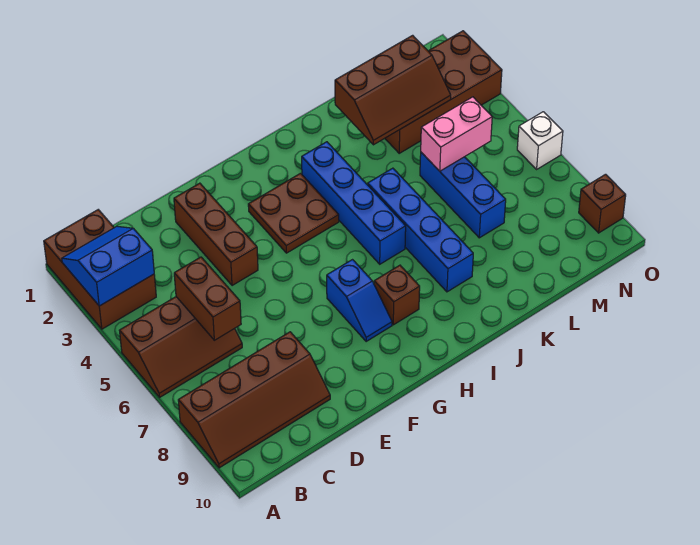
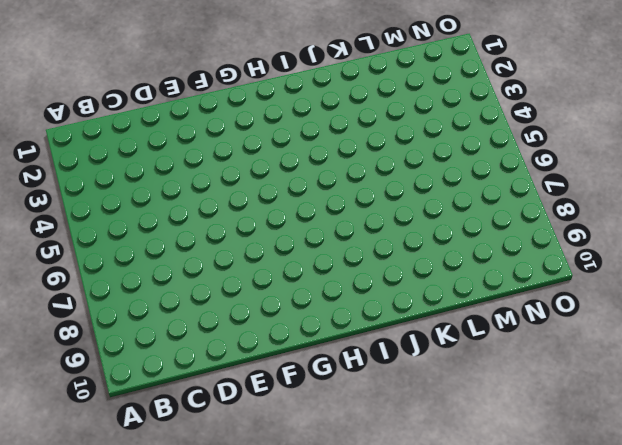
none -> brown brick A1:B3 level 1
none -> brown slope A5:C6 level 1 top 5
none -> brown slope A8:D9 level 1 top 8

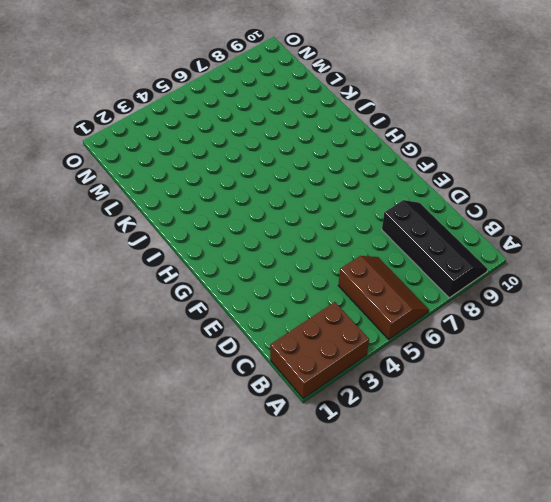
black slope A8:D9 level 1 top 8 -> brown slope A8:D9 level 1 top 8
none -> brown brick E2:E4 level 1
none -> brown plate G3:H4 level 1
none -> blue slope G7:G8 level 1 top 7

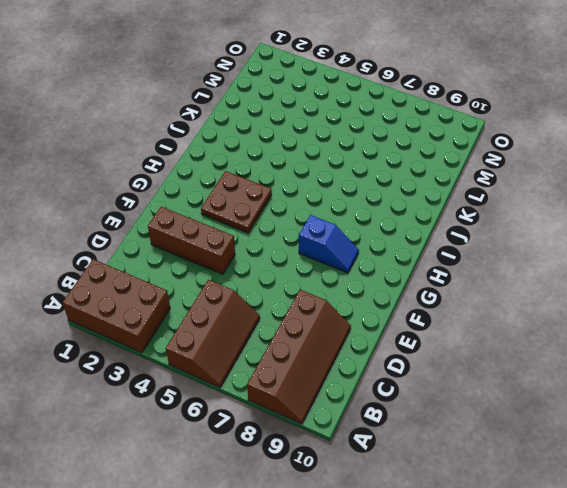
none -> brown brick H8 level 1
none -> blue brick I3:I6 level 1
none -> blue brick J5:J8 level 1

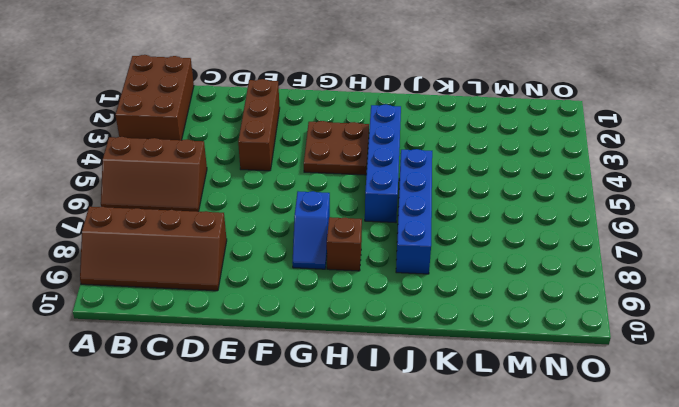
none -> brown brick L2:O3 level 1
none -> blue brick L5:L7 level 1
none -> white brick O6 level 1

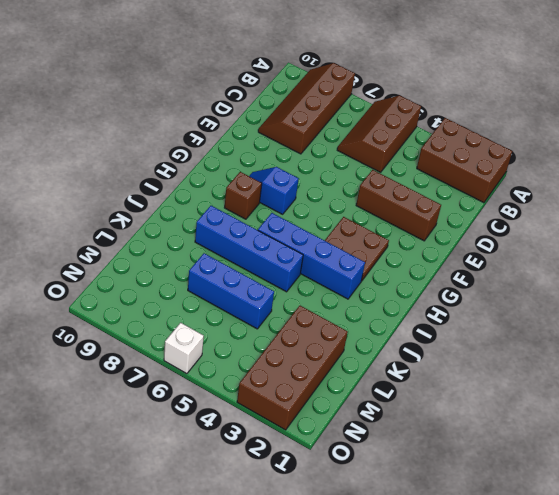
none -> brown brick O9 level 1
none -> blue slope A2:B3 level 2 top 3
none -> brown brick C5:C6 level 2

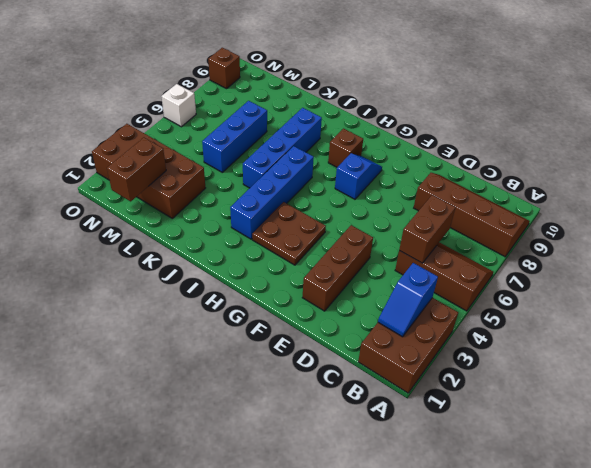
blue slope B2:B3 level 2 top 3 -> blue slope A2:B3 level 2 top 3
brown brick M1:M2 level 2 -> brown slope K2:M3 level 2 top 2
none -> pink brick L5:M5 level 2

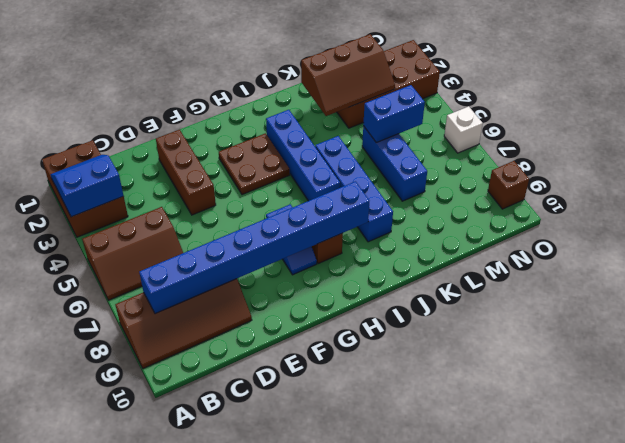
blue brick B8:I8 level 2 -> none
blue brick L5:M5 level 2 -> pink brick L5:M5 level 2
none -> brown brick C5:C6 level 2

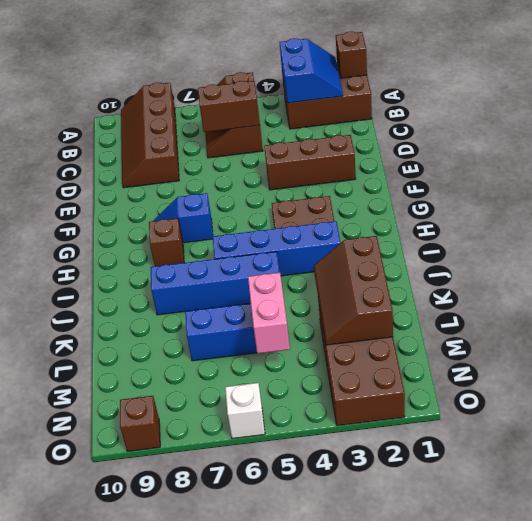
brown brick A1 level 2 -> none

